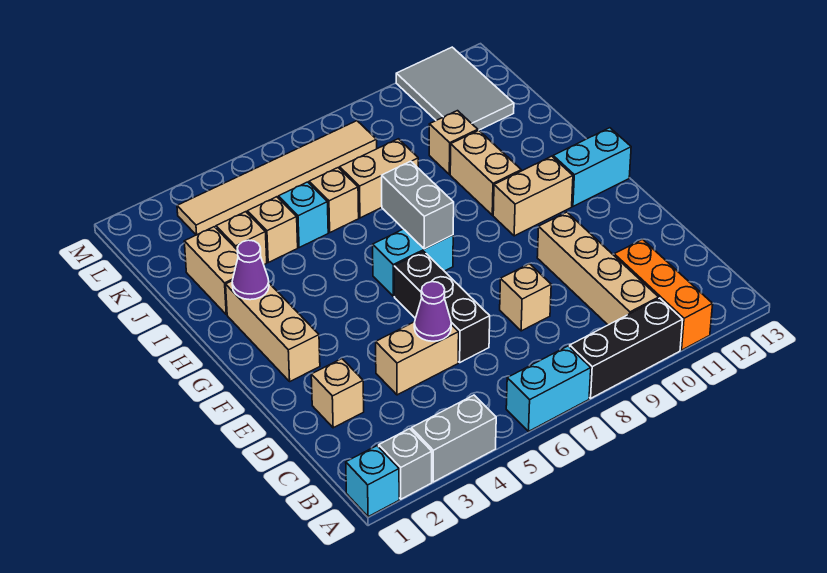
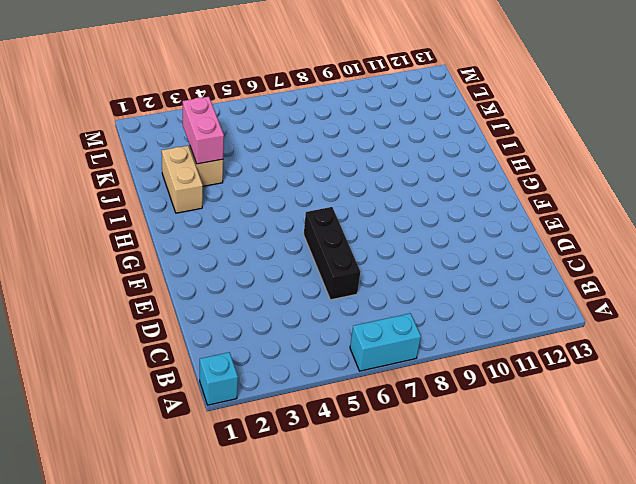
pink brick J3:K3 level 2 -> none
none -> grey brick A2 level 1
none -> grey brick A3:A4 level 1
none -> black brick A8:A10 level 1

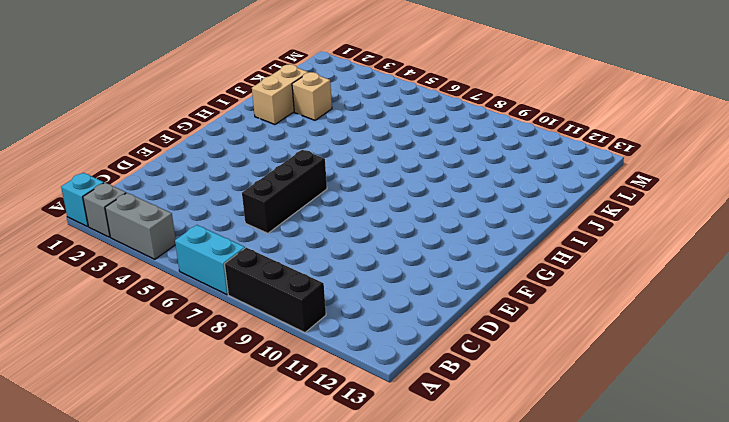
none -> orange brick A11:C11 level 1
none -> tan brick B10:E10 level 1
none -> tan brick D2 level 1

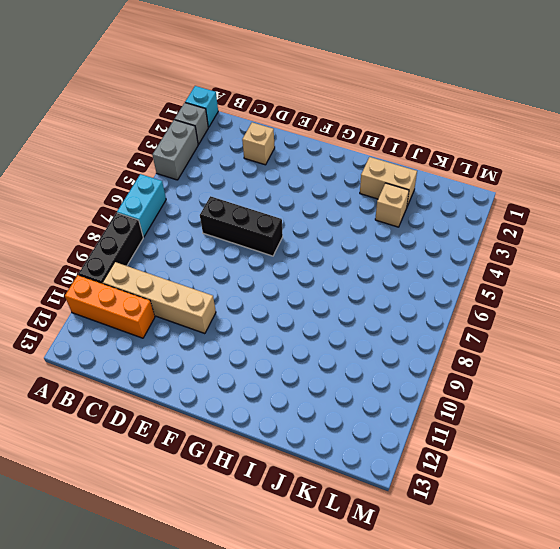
none -> tan brick D4:D5 level 1
none -> tan brick D8 level 1
none -> tan brick F2:H2 level 1

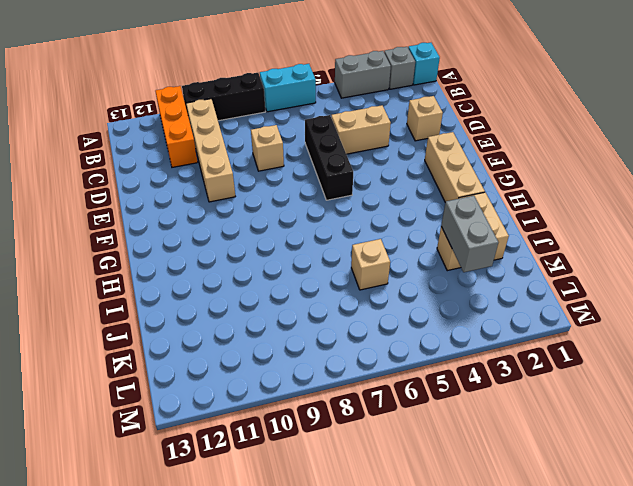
grey brick J3:K3 level 2 -> grey brick G7:H7 level 2
none -> cyan brick G6:G7 level 1
none -> tan brick G10:G11 level 1
none -> cyan brick G12:G13 level 1

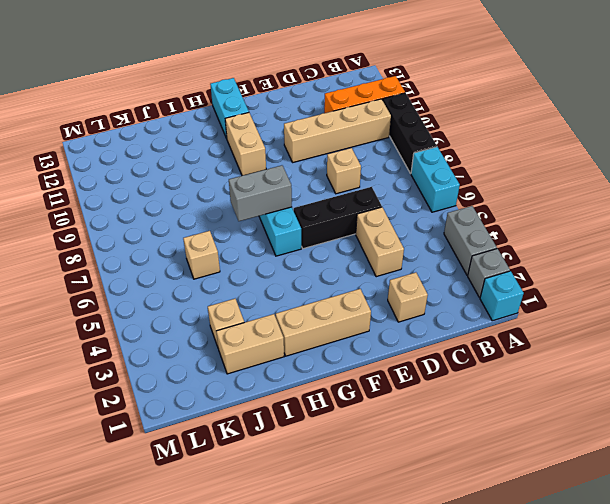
none -> tan brick H10:I10 level 1
none -> tan brick J4 level 1
none -> cyan brick J5 level 1

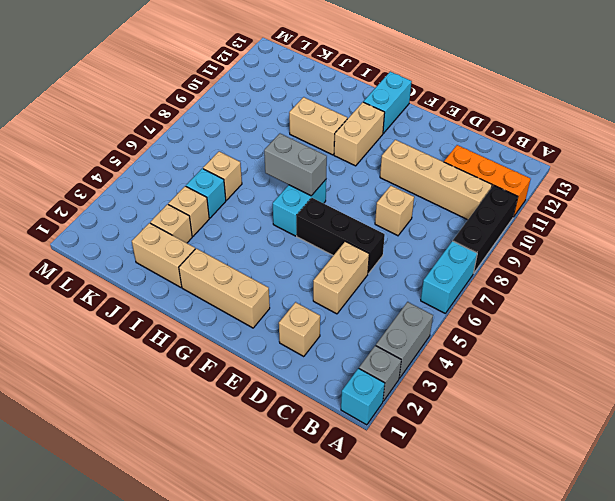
none -> tan brick J7:J8 level 1
none -> tan brick J10 level 1
none -> grey tile K11:M12 level 1

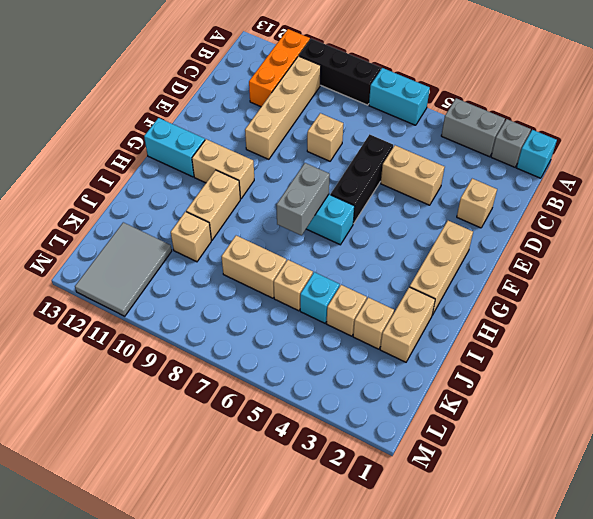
none -> tan tile L3:L8 level 1
none -> purple cone D5 level 2
none -> purple cone H2 level 2

